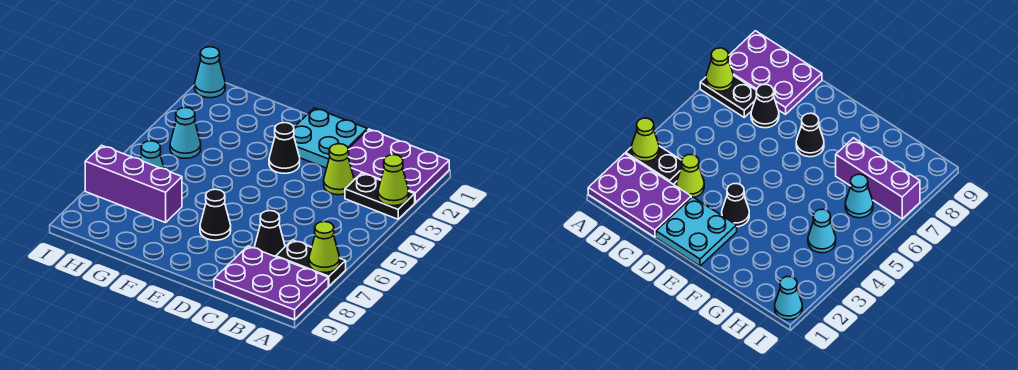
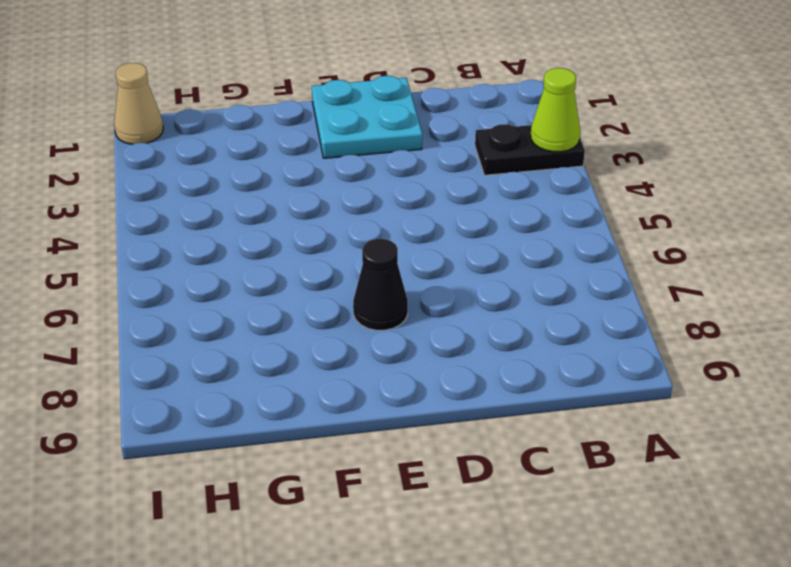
tan cone I1 level 1 -> cyan cone I1 level 1
none -> purple plate A1:C2 level 1
none -> black plate A7:B7 level 1
none -> purple plate A8:C9 level 1

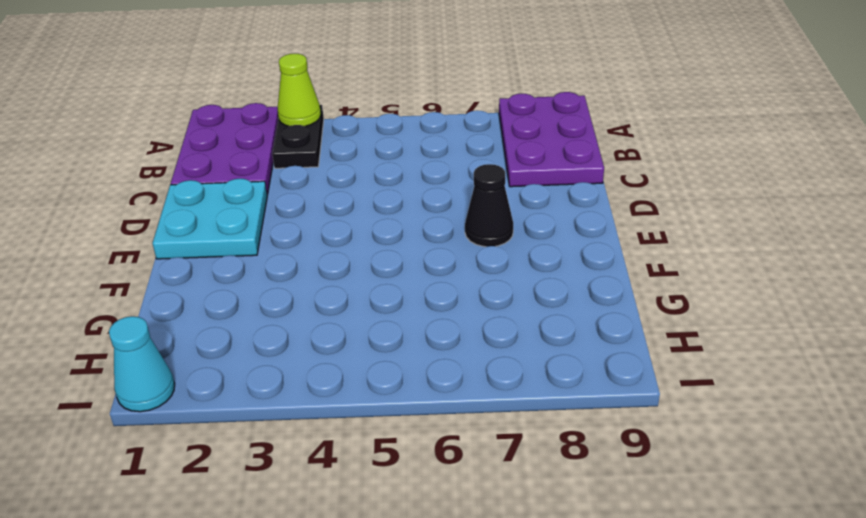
none -> black plate A7:B7 level 1
none -> lime cone C3 level 1
none -> black cone C7 level 1

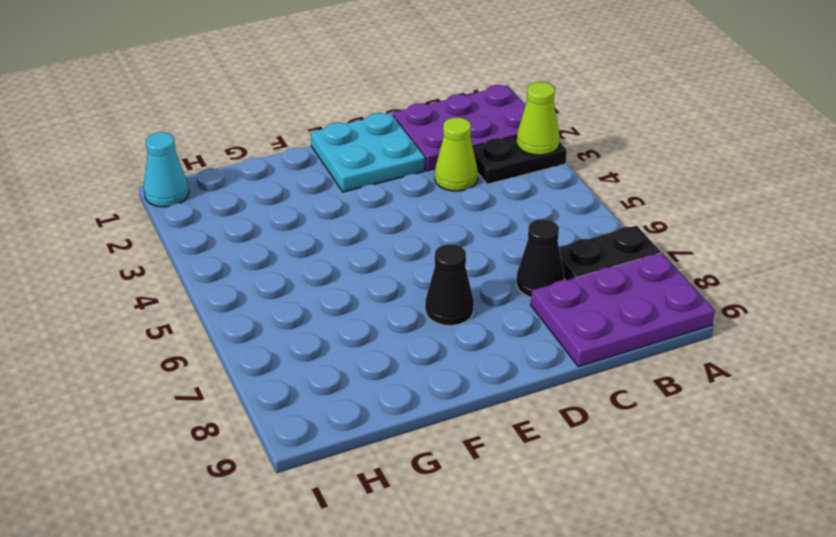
none -> black cone E3 level 1
none -> purple brick G7:I7 level 1
none -> cyan cone H4 level 1

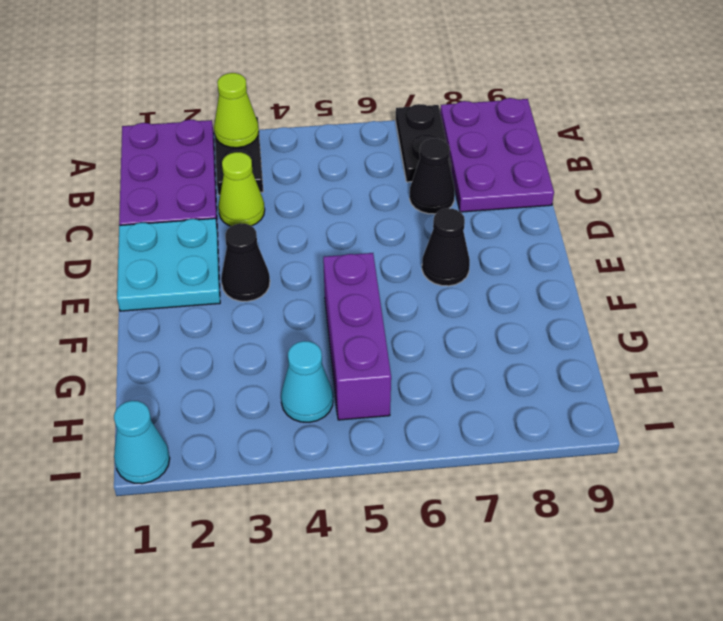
purple brick F5:H5 level 1 -> purple brick G7:I7 level 1
none -> cyan cone H6 level 1
none -> lime cone A7 level 2

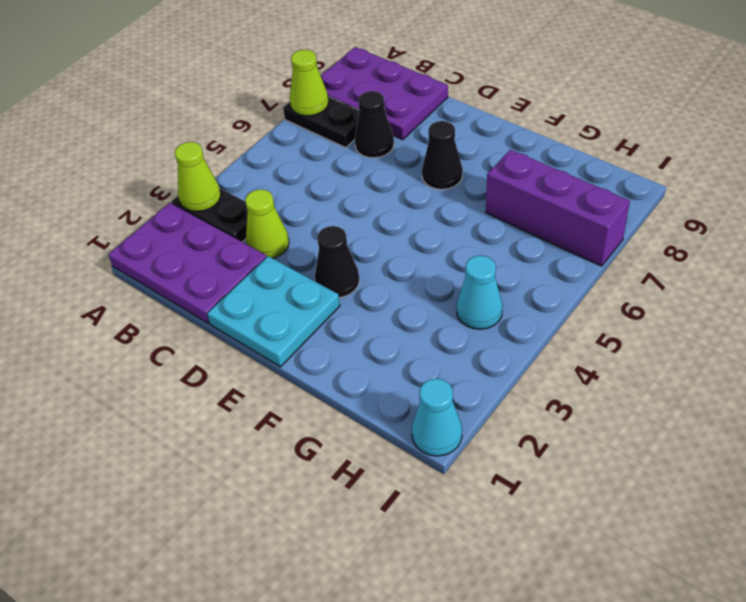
none -> cyan cone H6 level 1

